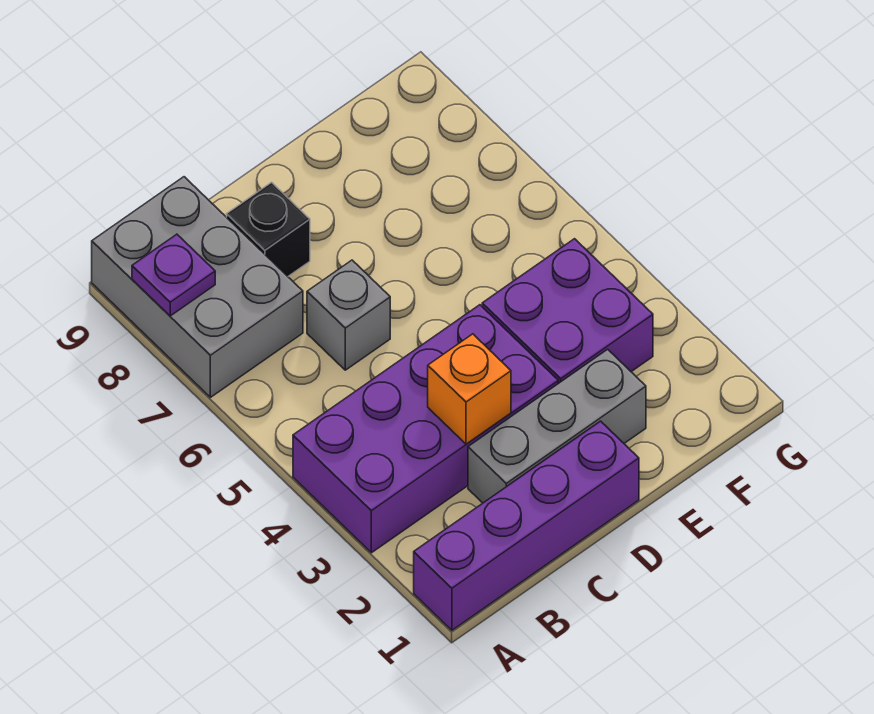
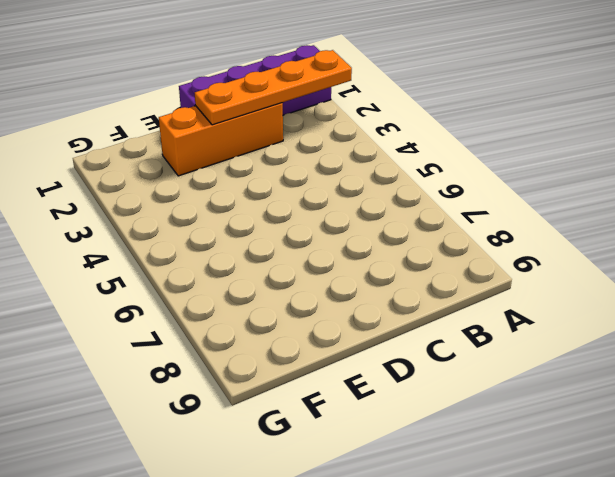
orange plate A2:D2 level 2 -> none
orange brick C2:E2 level 1 -> grey brick C2:E2 level 1
none -> purple brick A3:D4 level 1
none -> grey brick A7:B9 level 1

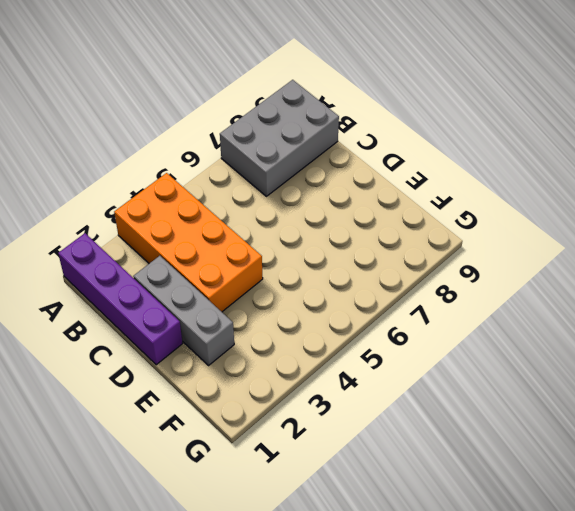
orange brick A3:D4 level 1 -> purple brick A3:D4 level 1
none -> grey brick C6 level 1
none -> black brick C8 level 1

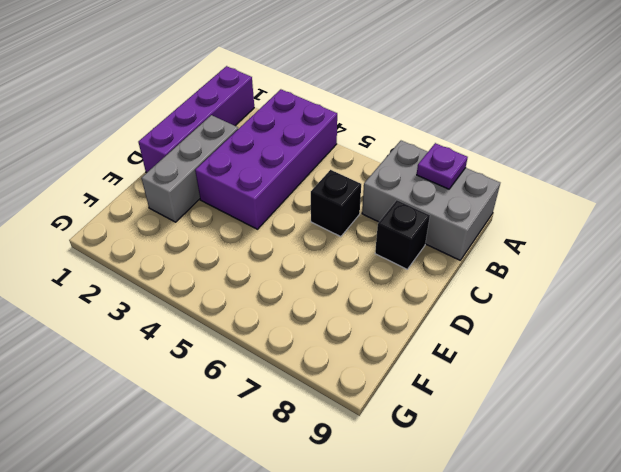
black brick C6 level 1 -> grey brick C6 level 1
none -> purple brick E3:F4 level 1
none -> orange brick C3 level 2

